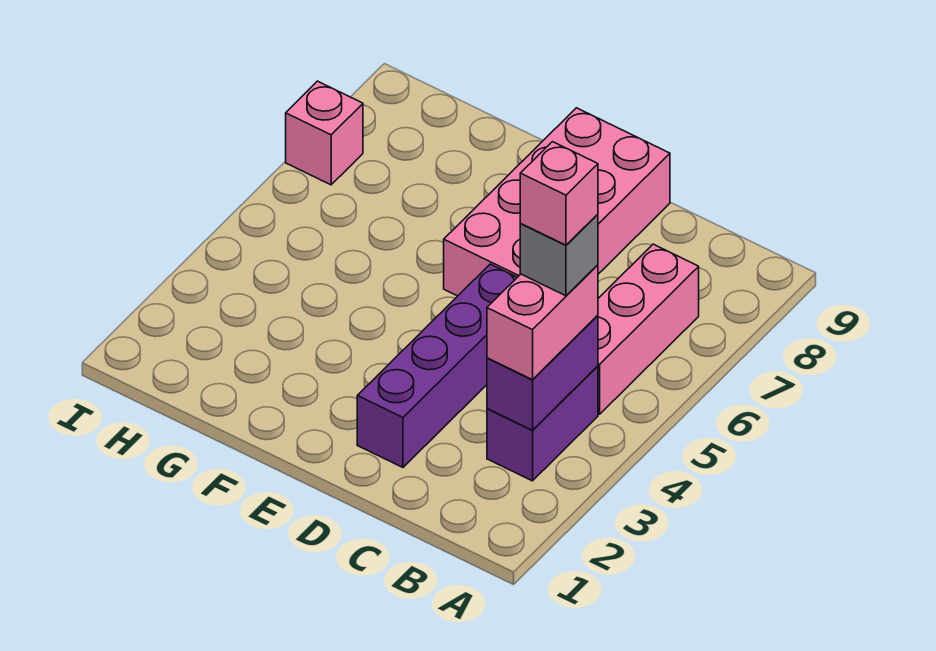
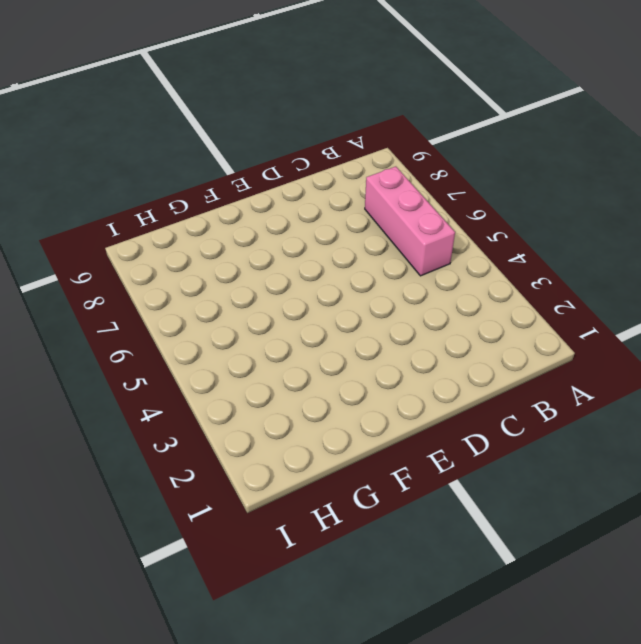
none -> purple brick B3:B4 level 1
none -> purple brick D2:D5 level 1

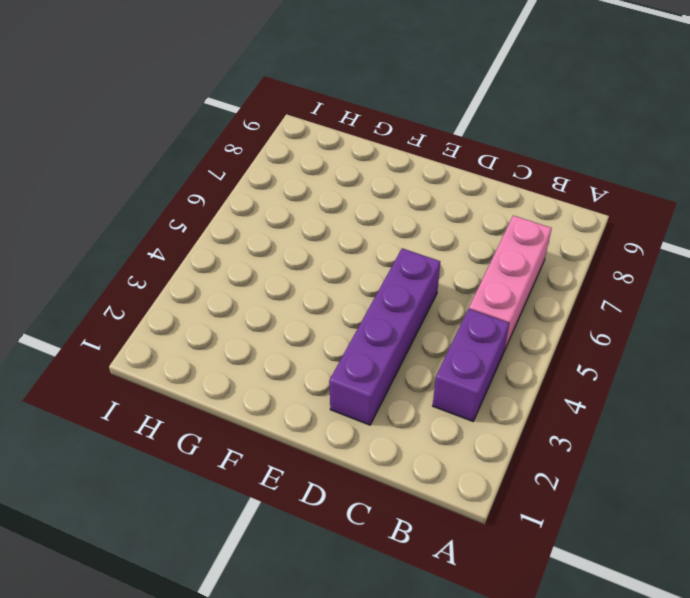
none -> pink brick D6:E9 level 1
none -> pink brick I7 level 1

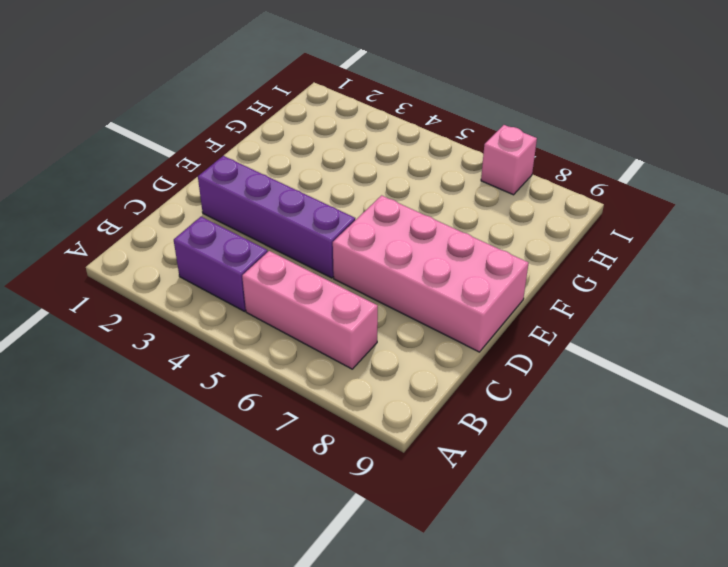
none -> purple brick B3:B4 level 2
none -> pink brick B3:B4 level 3

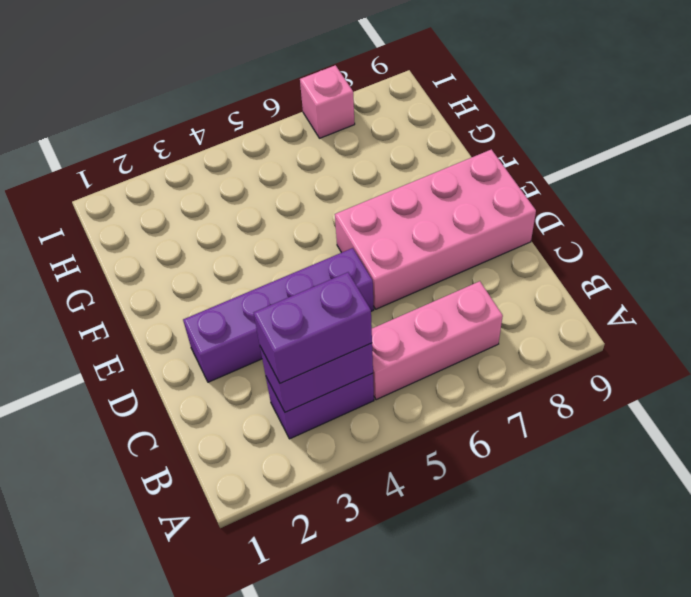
purple brick B3:B4 level 3 -> pink brick B3:B4 level 3
none -> grey brick B4 level 4
none -> pink brick B4 level 5

